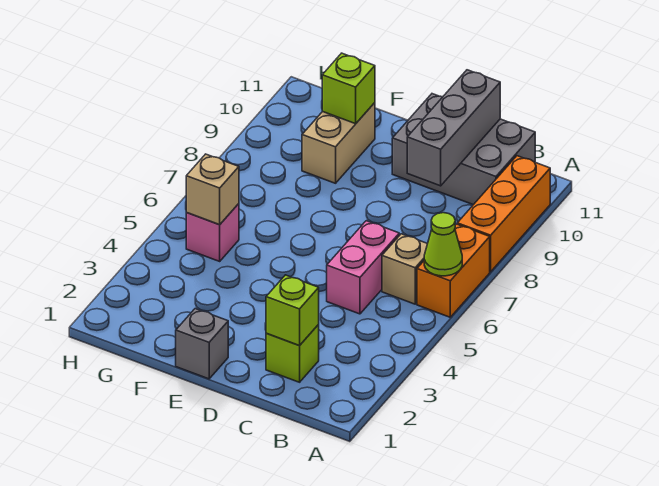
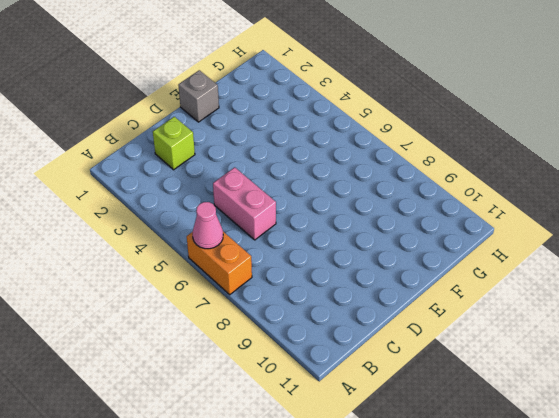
pink cone A6 level 2 -> lime cone A6 level 2
none -> orange brick A8:A10 level 1
none -> tan brick B6 level 1
none -> grey brick B10:D11 level 1

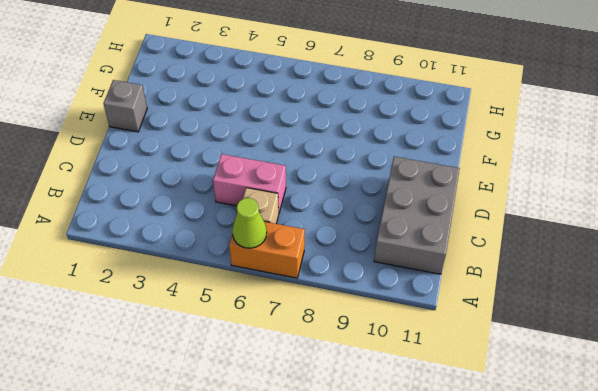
none -> orange brick A8:A10 level 1
none -> lime brick C2 level 1
none -> tan brick F9:F10 level 1

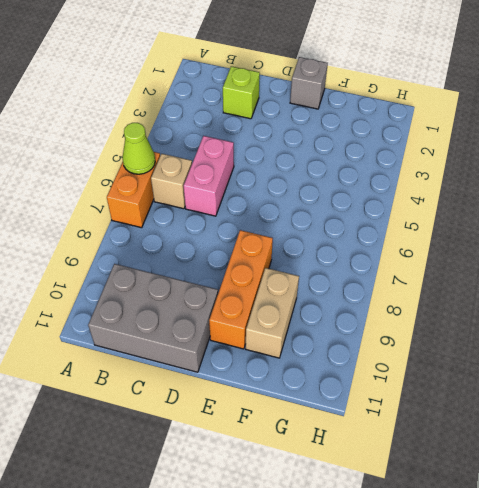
orange brick E8:E10 level 1 -> orange brick A8:A10 level 1
none -> pink brick G5 level 1
none -> lime brick C2 level 2
none -> grey brick C9:C11 level 2

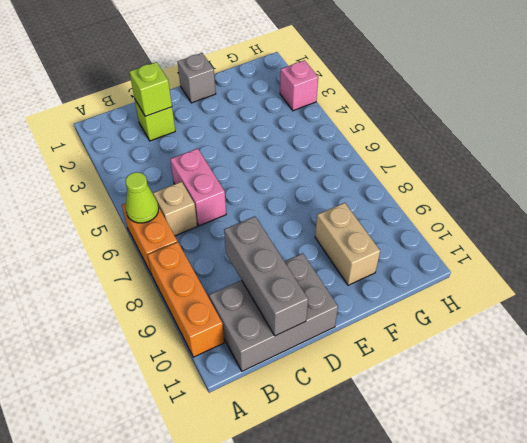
pink brick H3 level 1 -> pink brick G5 level 1
none -> lime brick F10 level 2
none -> tan brick G5 level 2

